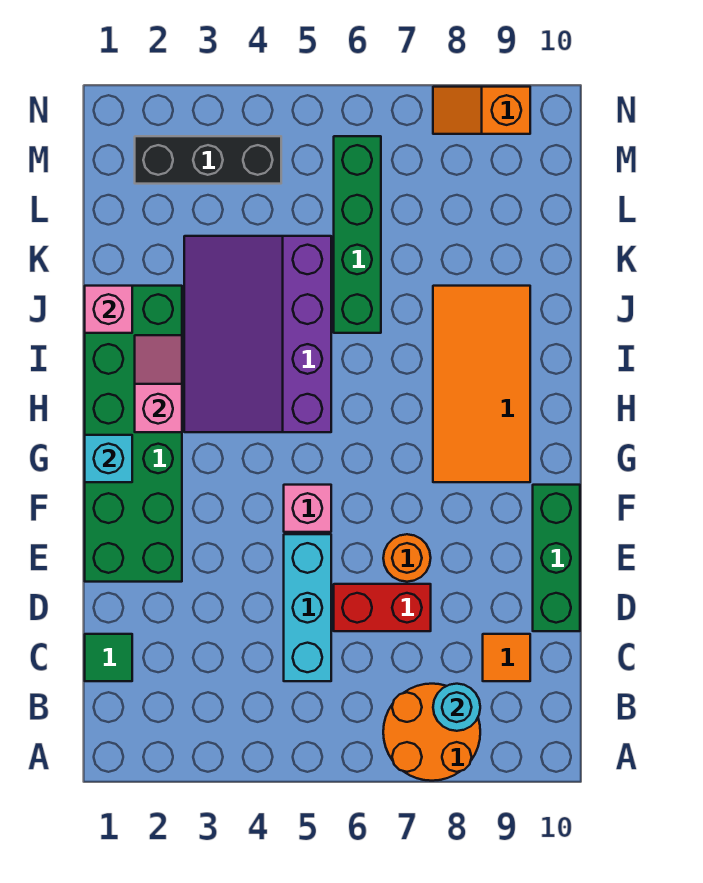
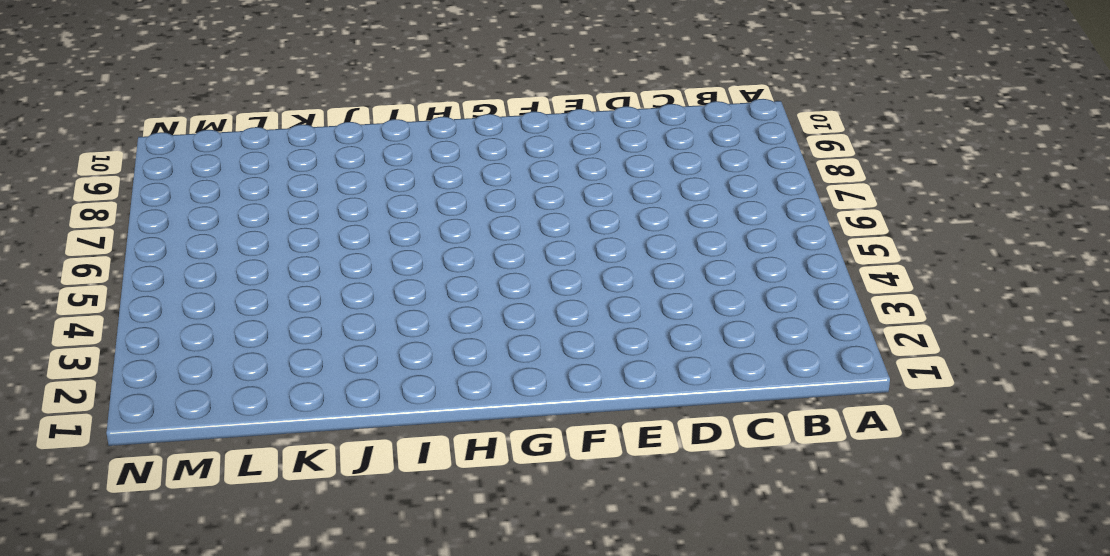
none -> orange round brick A7:B8 level 1
none -> green tile C1 level 1
none -> cyan brick C5:E5 level 1

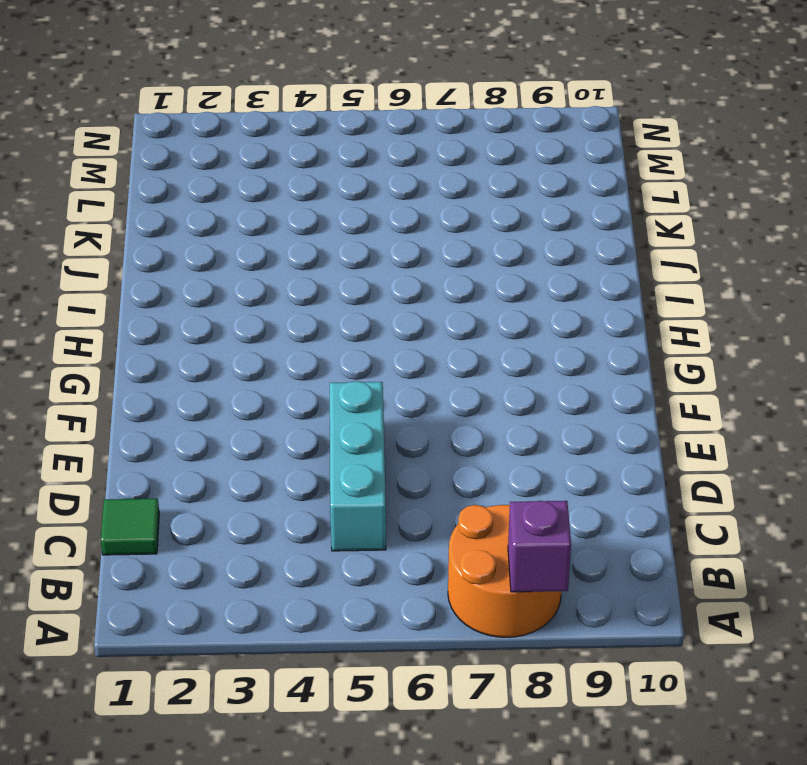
purple brick A8 level 2 -> none
none -> orange tile C9 level 1
none -> red brick D6:D7 level 1
none -> green brick D10:F10 level 1

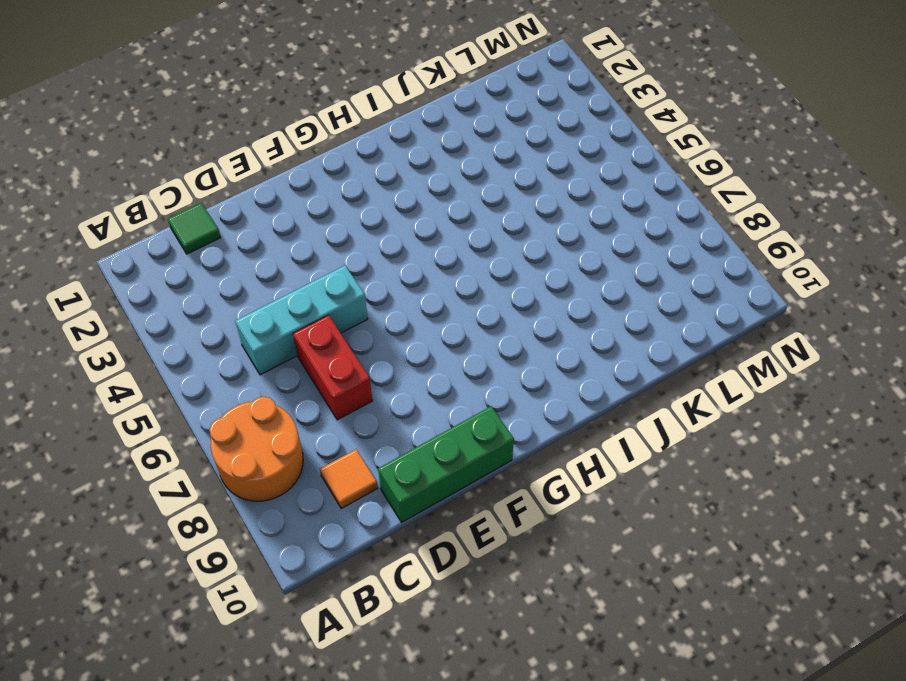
none -> green brick E1:J2 level 1
none -> orange round brick E7 level 1
none -> pink brick F5 level 1

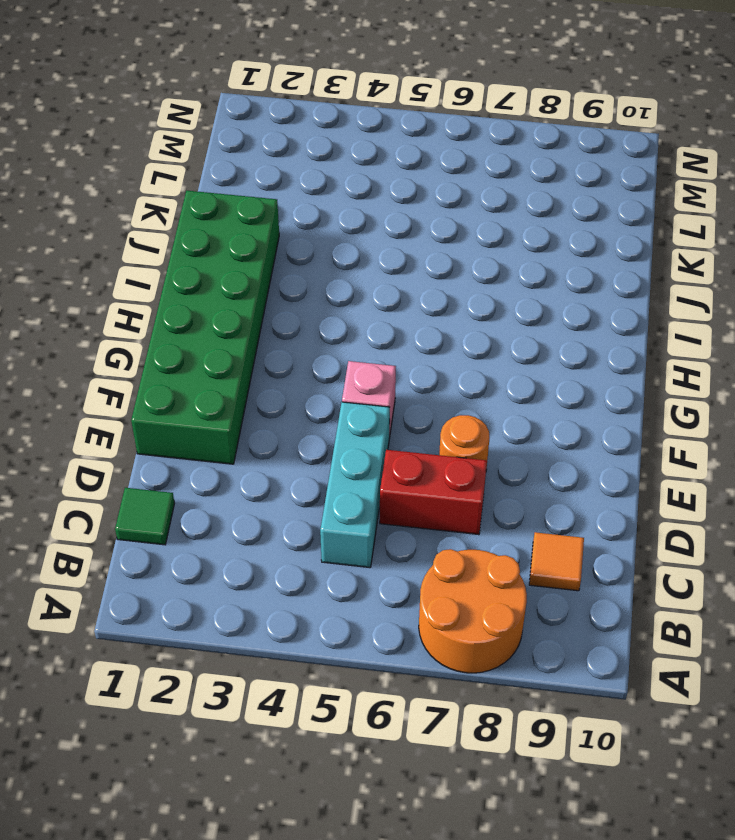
none -> green brick D10:F10 level 1
none -> orange tile G8:J9 level 1
none -> purple slope H3:K5 level 1 top 5

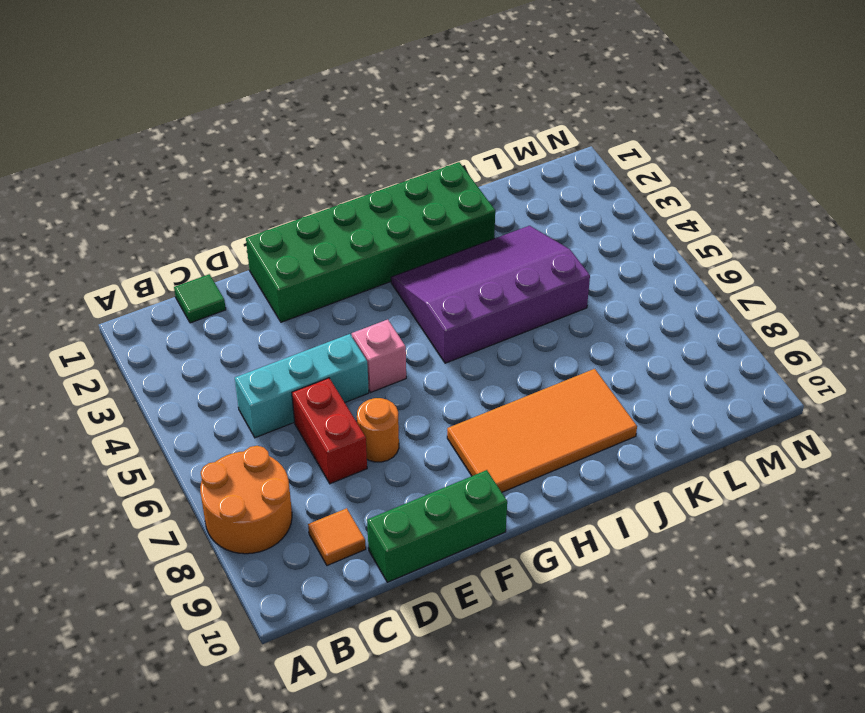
none -> green brick J6:M6 level 1
none -> black brick M2:M4 level 1
none -> orange slope N8:N9 level 1 top 9

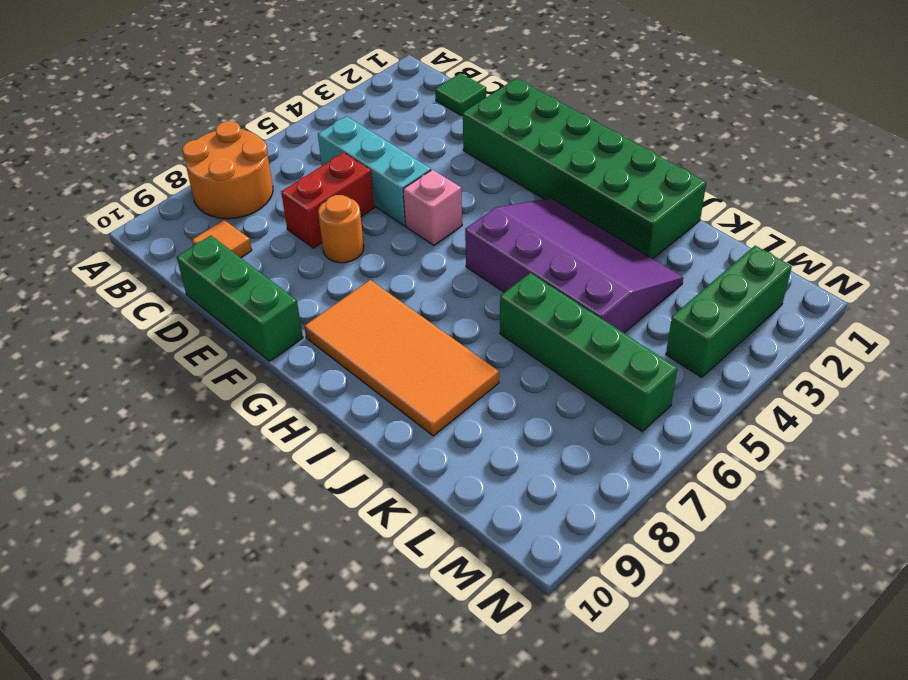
green brick M2:M4 level 1 -> black brick M2:M4 level 1
none -> orange slope N8:N9 level 1 top 9
none -> cyan round brick B8 level 2
none -> cyan brick G1 level 2

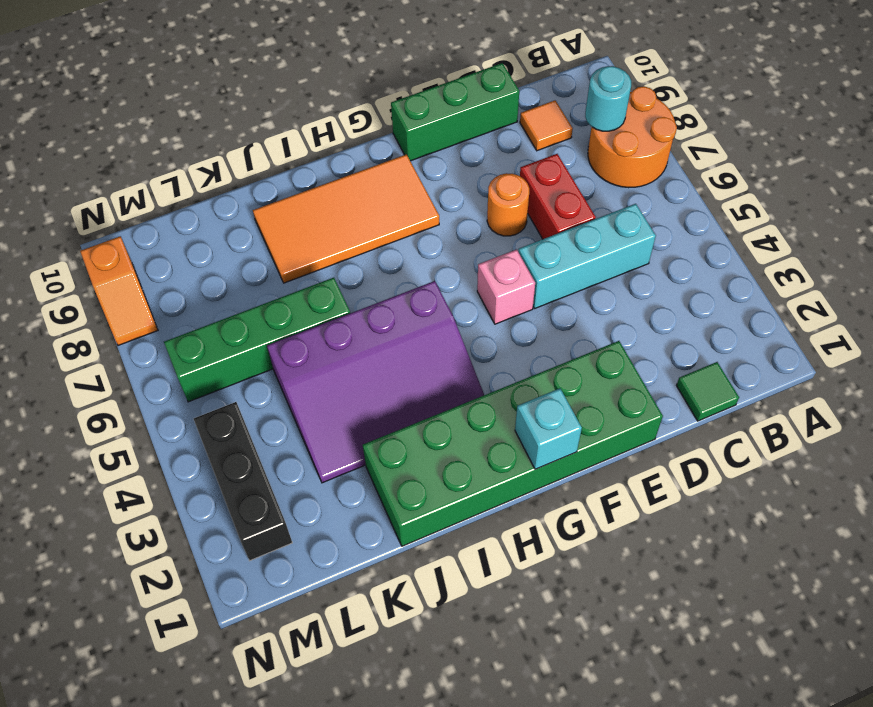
none -> pink slope H2:I2 level 2 top H
none -> pink brick J1 level 2

